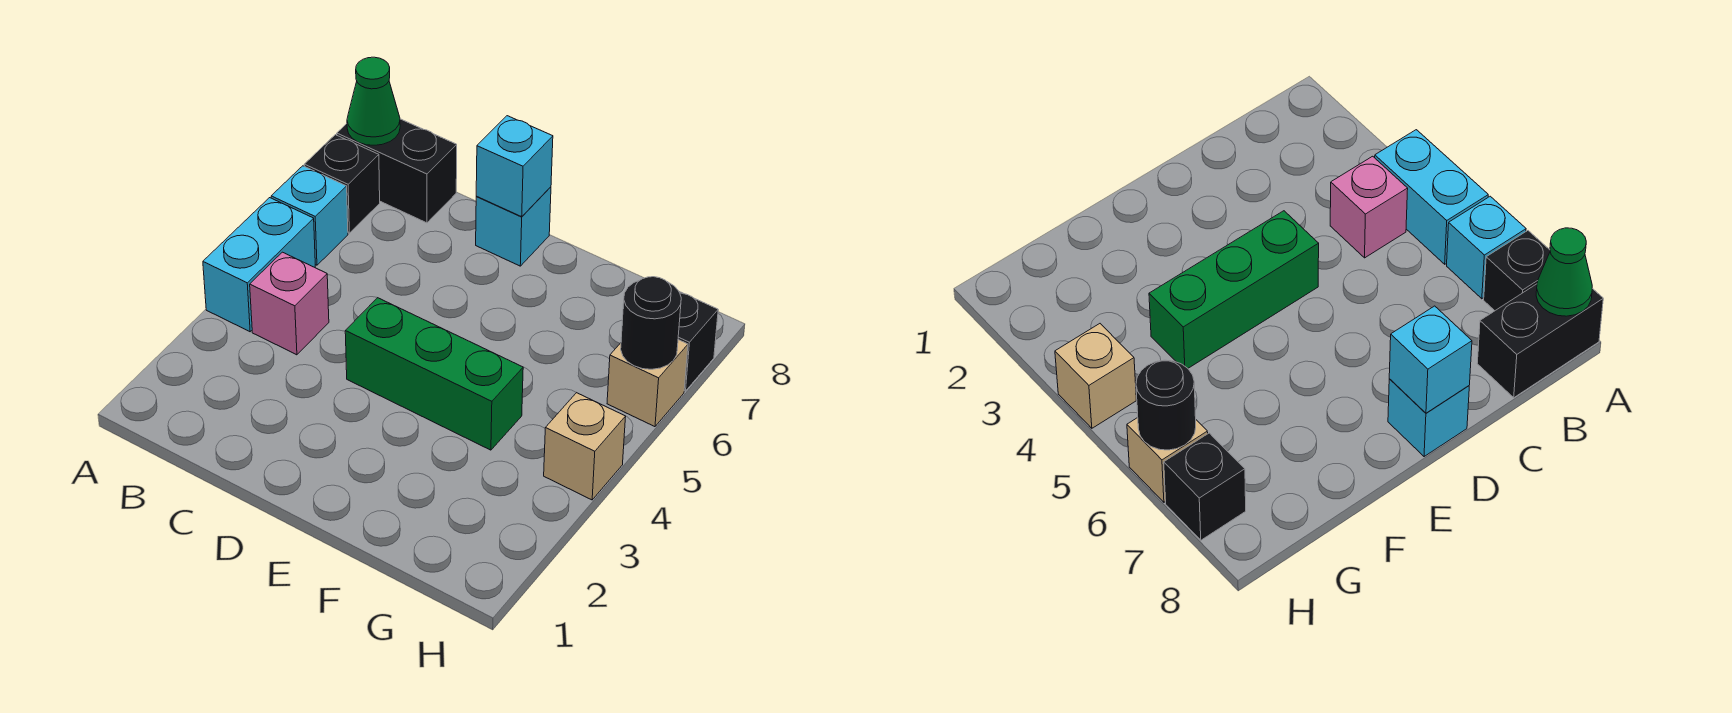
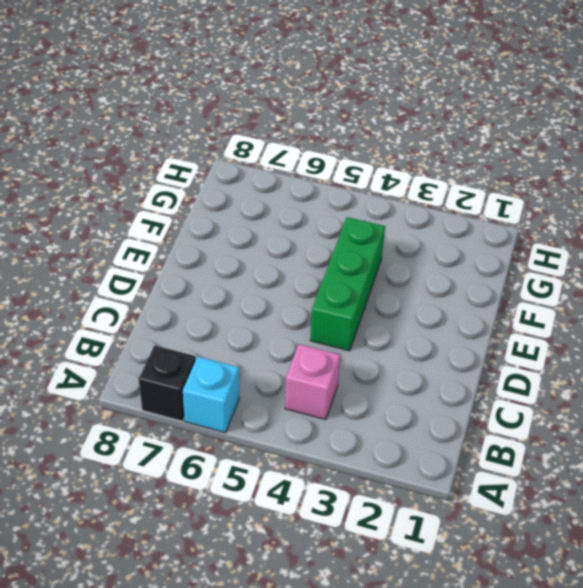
none -> cyan brick A4:A5 level 1
none -> black brick A8:B8 level 1
none -> cyan brick D8 level 1

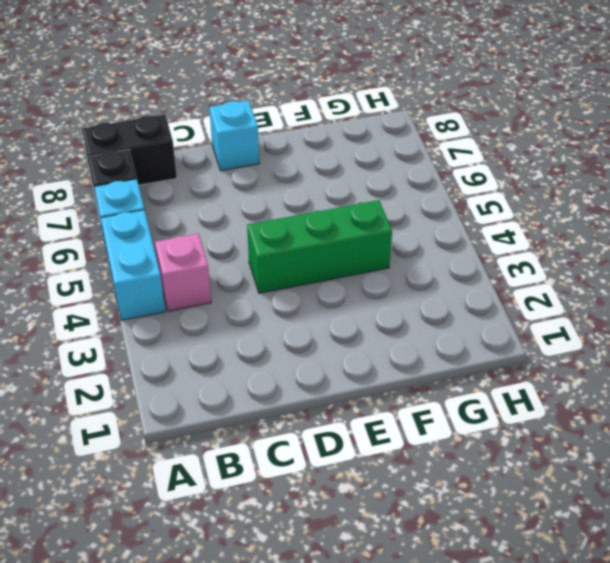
none -> tan brick H4 level 1
none -> tan brick H6 level 1
none -> black brick H7 level 1

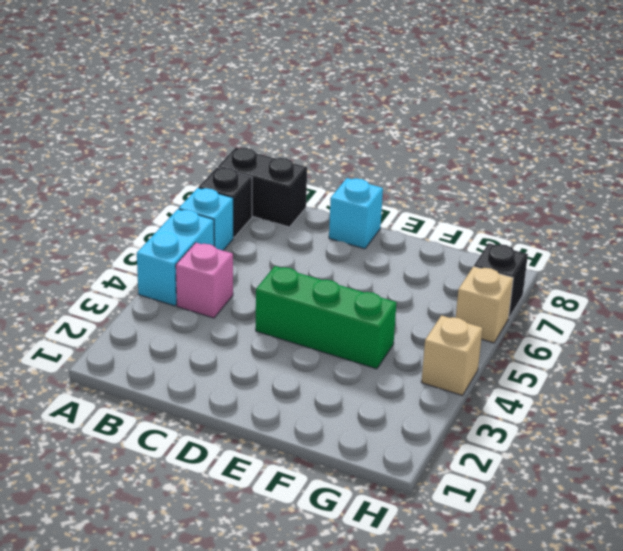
none -> green cone A8 level 2
none -> cyan brick D8 level 2
none -> black round brick H6 level 2

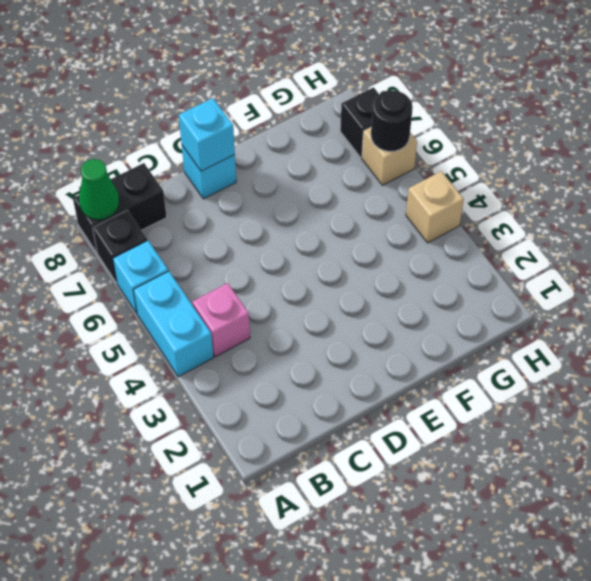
none -> green brick D4:F4 level 1

